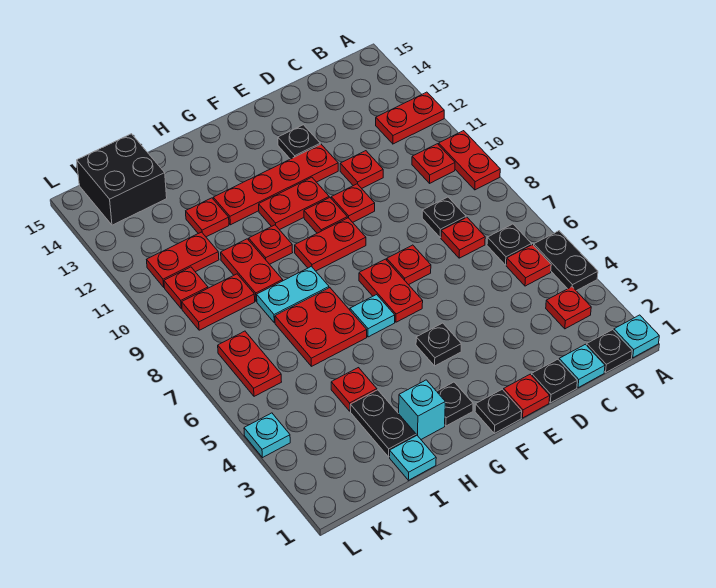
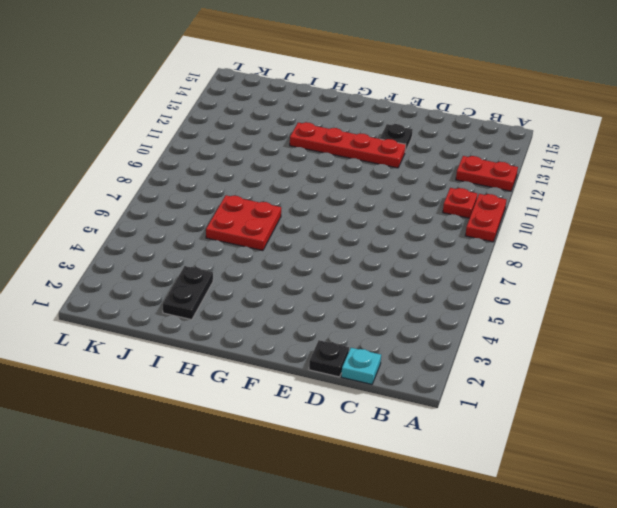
none -> cyan plate A1 level 1
none -> black plate A4:A5 level 1
none -> black plate B1 level 1
none -> red plate B3 level 1

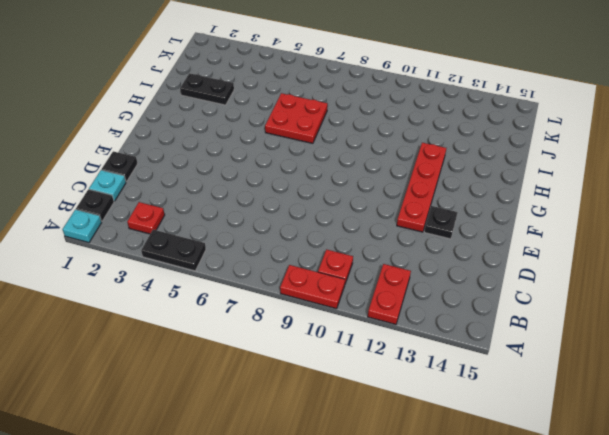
none -> red plate B5 level 1
none -> black plate B6 level 1
none -> red plate C7 level 1
none -> black plate C8 level 1

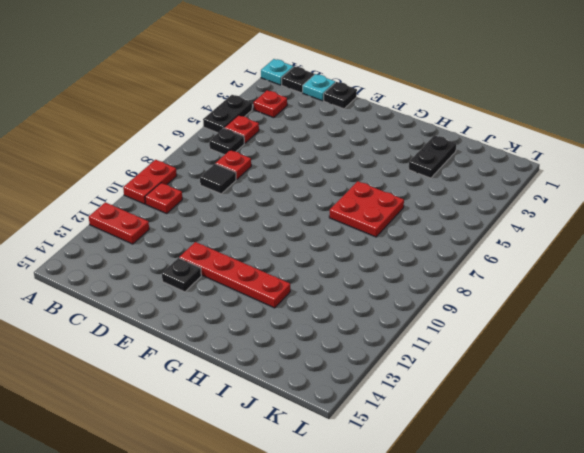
black tile C8 level 1 -> black plate C8 level 1
none -> red plate D11 level 1
none -> red plate E1 level 1
none -> red plate E7 level 1
none -> red plate E10 level 1

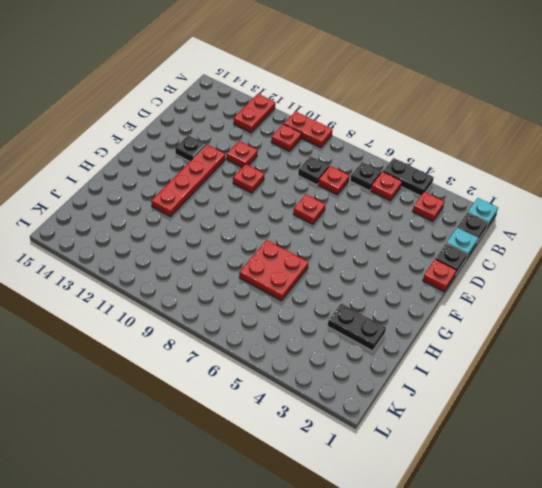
none -> black plate F1 level 1
none -> black plate F4 level 1
none -> red plate F6:F7 level 1
none -> red plate F9:G9 level 1

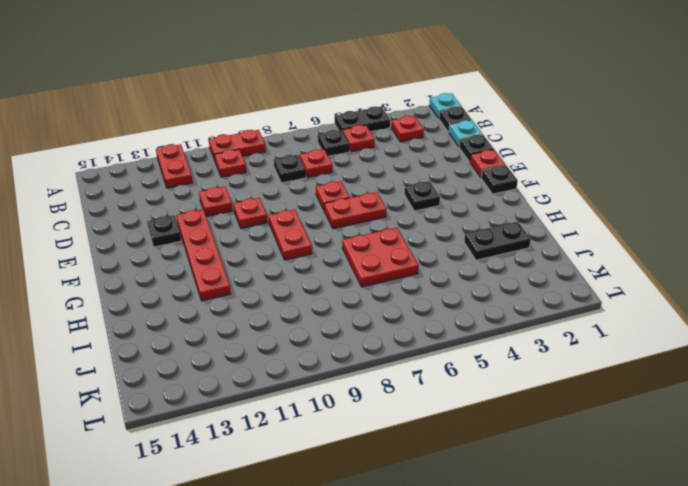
none -> red plate F10 level 1
none -> red plate F11:G11 level 1
none -> black plate G2 level 1
none -> cyan plate G6 level 1

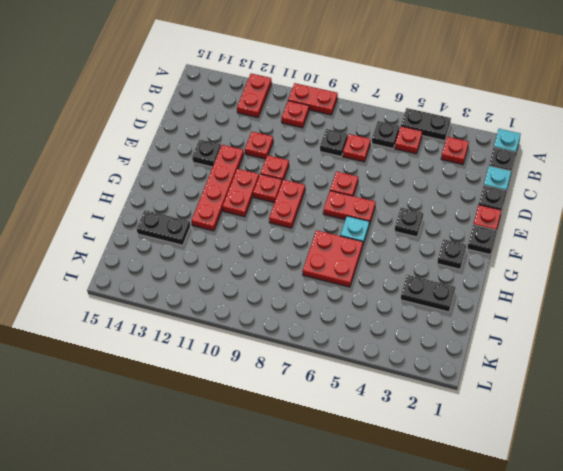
black plate I13:I14 level 1 -> none
none -> cyan brick H2 level 1
none -> cyan plate H8:I8 level 1
none -> red plate H10 level 1
none -> cyan plate I1 level 1

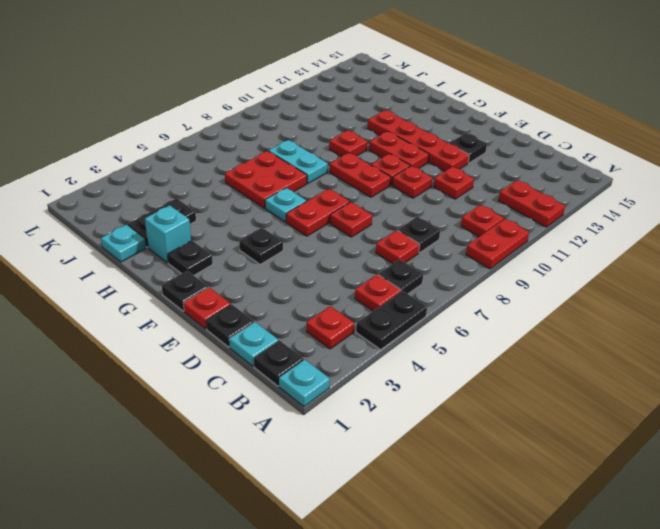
none -> red plate I4 level 1
none -> red plate I9:I10 level 1
none -> red plate I12 level 1
none -> red plate J9:K9 level 1

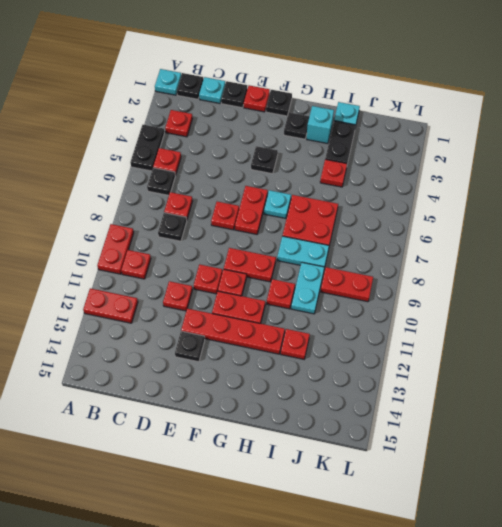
cyan plate I9:I10 level 1 -> red plate I9:I10 level 1
none -> red plate J11:K11 level 1
none -> black brick J14:K15 level 1
none -> red plate K6:K7 level 1
none -> red plate K10 level 1

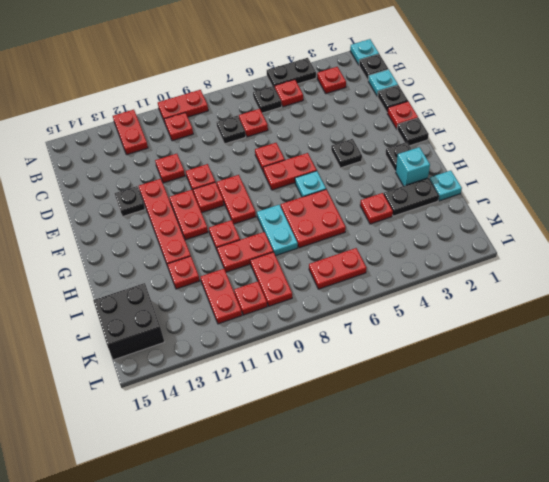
none -> cyan plate L4 level 1

